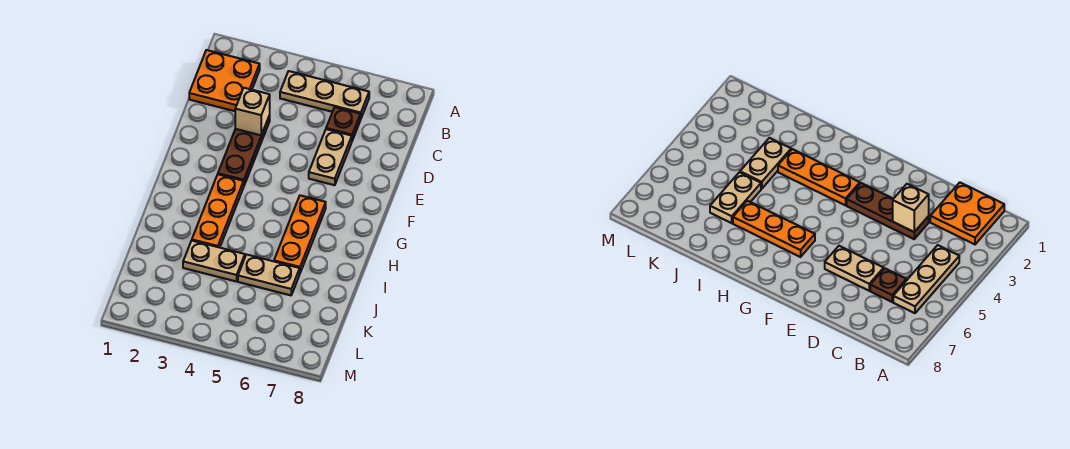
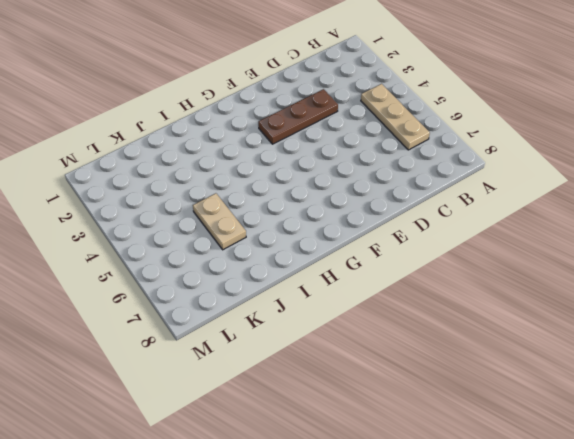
none -> orange plate B1:C2 level 1
none -> brown plate C6 level 1

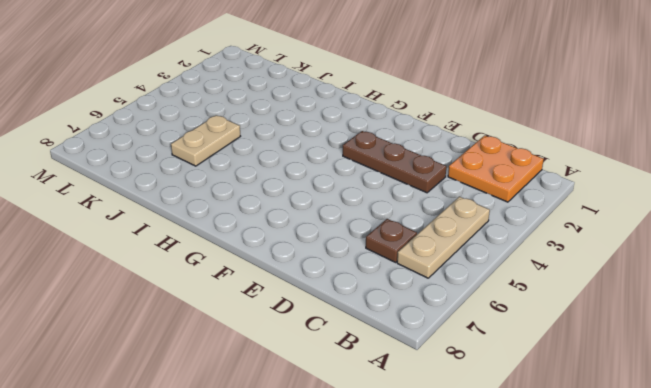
none -> tan plate D6:E6 level 1
none -> orange plate G3:I3 level 1

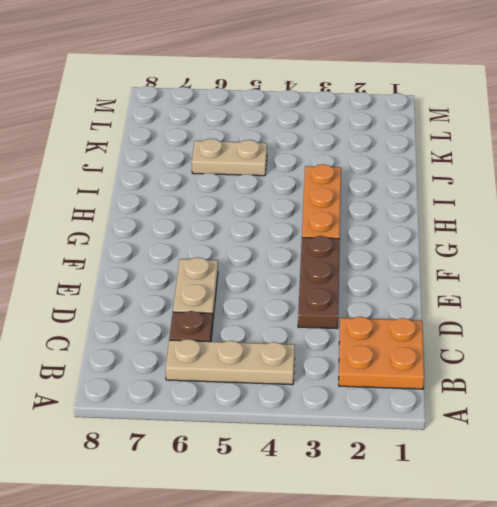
none -> orange plate G6:I6 level 1
none -> tan plate J3:J4 level 1

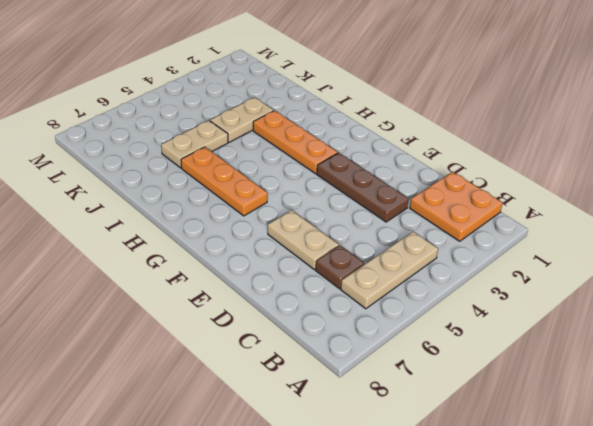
none -> tan brick D3 level 2

